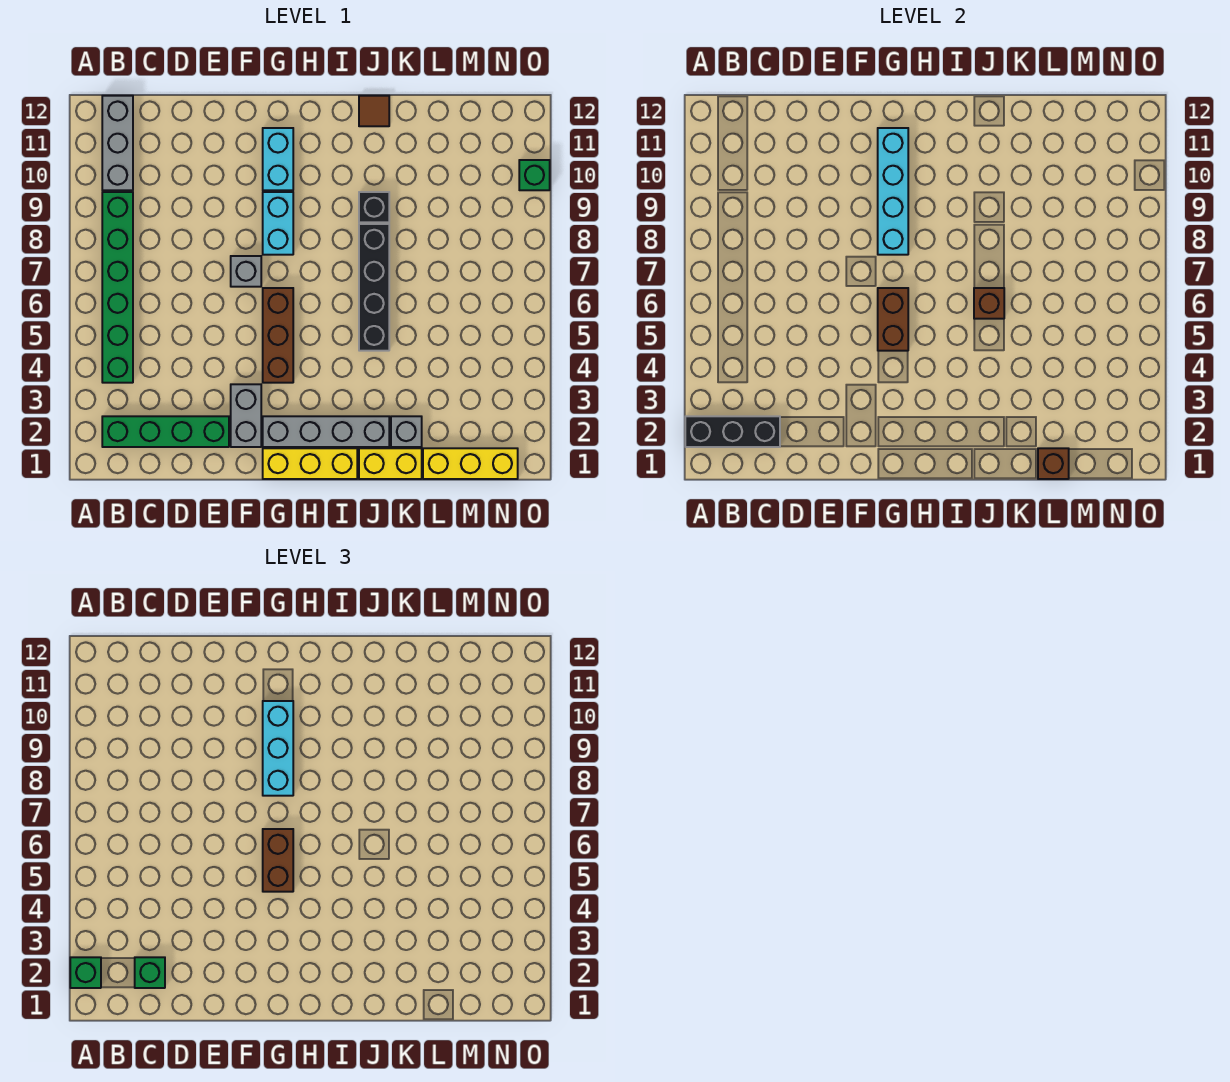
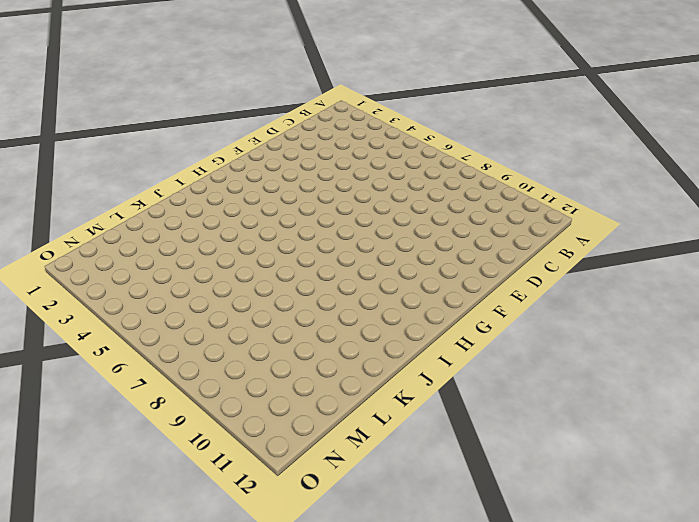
none -> green brick B2:E2 level 1
none -> green brick B4:B9 level 1
none -> grey brick B10:B12 level 1

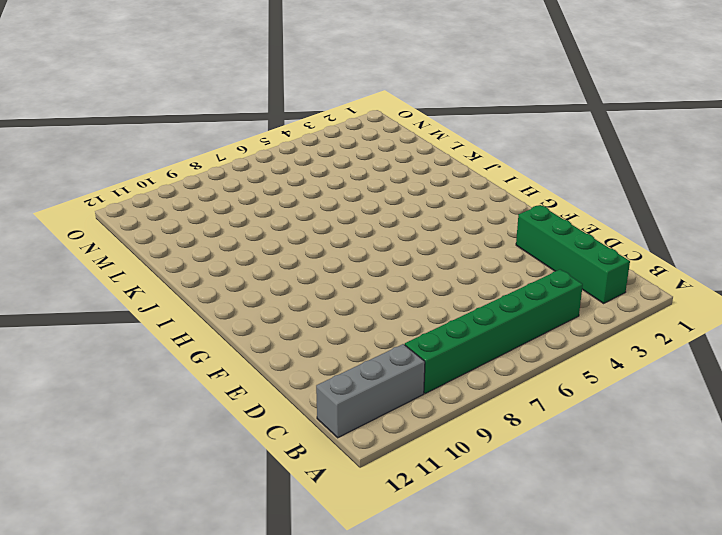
none -> grey brick F2:F3 level 1
none -> grey brick F7 level 1
none -> yellow brick G1:I1 level 1

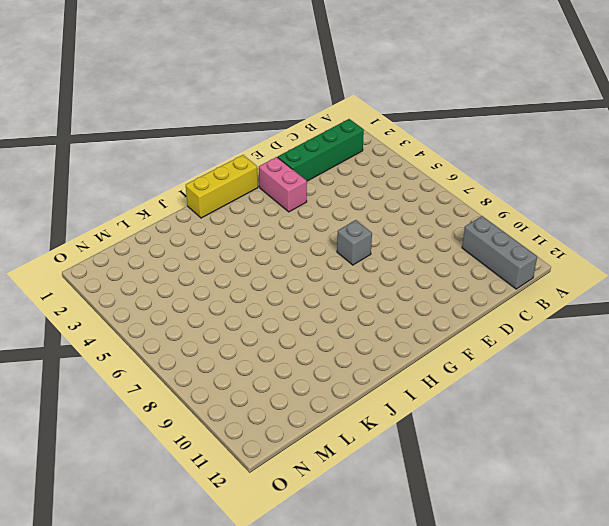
pink brick F2:F3 level 1 -> grey brick F2:F3 level 1
none -> green brick B4:B9 level 1
none -> grey brick G2:J2 level 1
none -> brown brick G4:G6 level 1

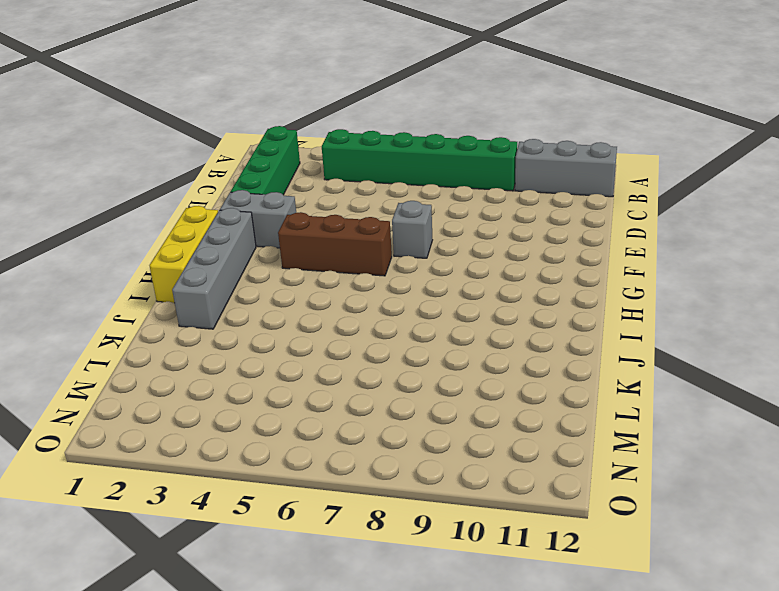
none -> cyan brick G8:G9 level 1
none -> cyan brick G10:G11 level 1
none -> yellow brick J1:K1 level 1

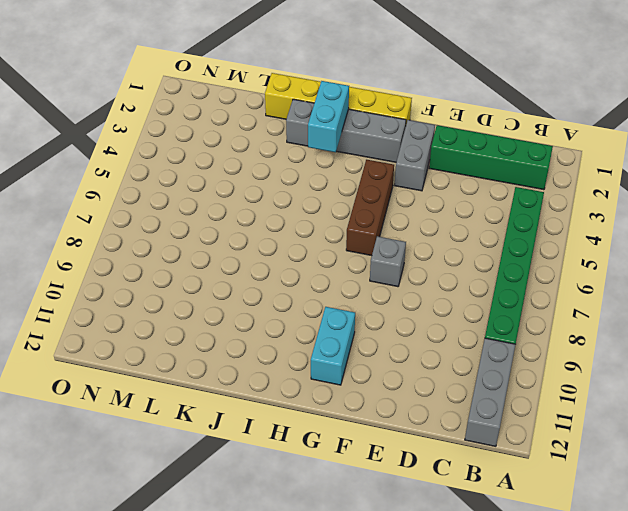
cyan brick I2:I3 level 2 -> cyan brick G8:G9 level 1
none -> black brick J5:J8 level 1
none -> black brick J9 level 1
none -> brown tile J12 level 1

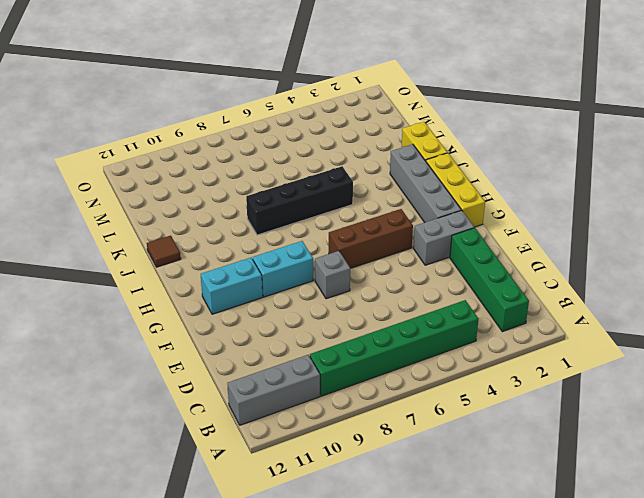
none -> black brick J9 level 1
none -> grey brick K2 level 1
none -> yellow brick L1:N1 level 1

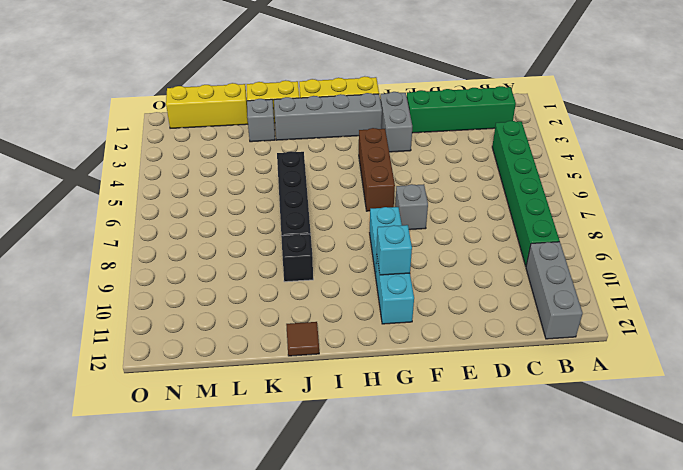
cyan brick G10 level 2 -> cyan brick G8:G11 level 2
none -> green brick O10 level 1
none -> black brick A2:C2 level 2
none -> brown brick G5:G6 level 2

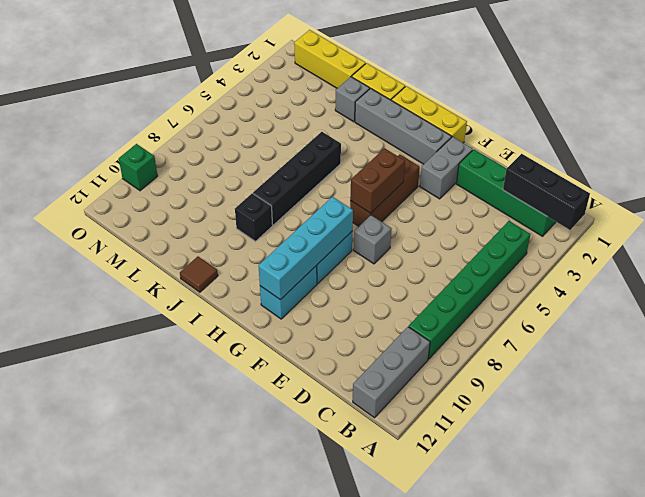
none -> brown brick J6 level 2
none -> brown brick L1 level 2
none -> green brick A2 level 3

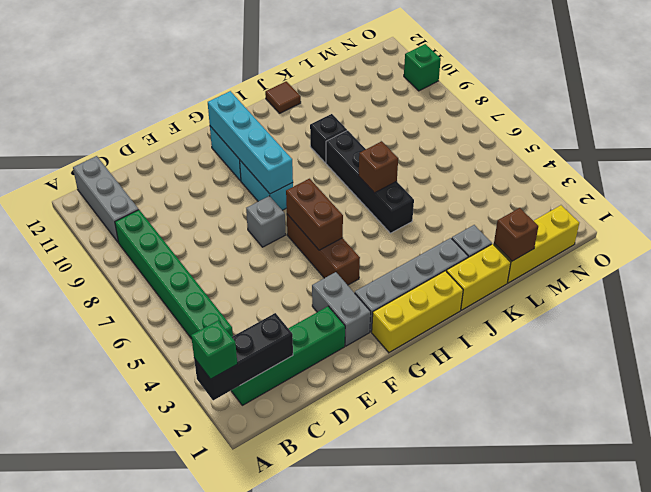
none -> green brick C2 level 3
none -> brown brick G5:G6 level 3
none -> cyan brick G8:G10 level 3

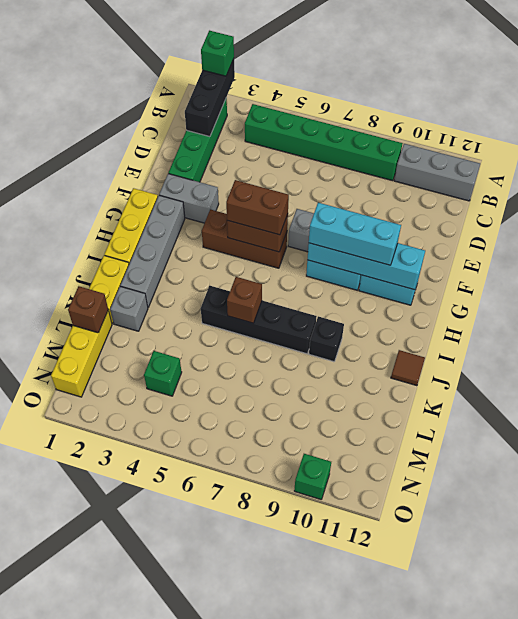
green brick M4 level 1 -> green brick C2 level 3

